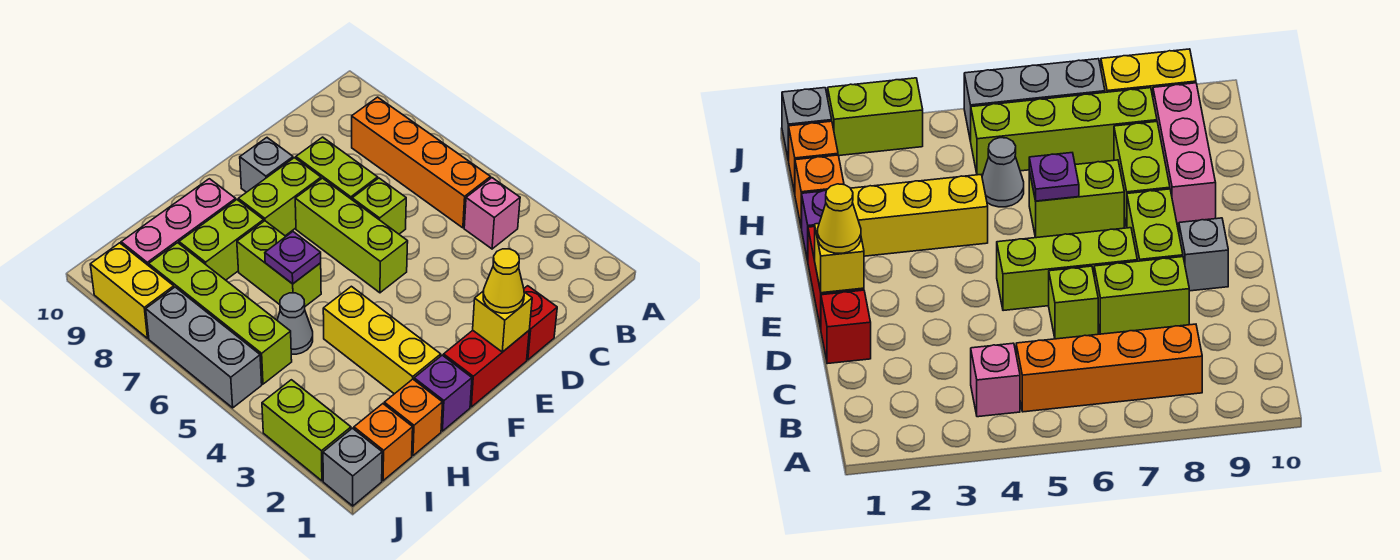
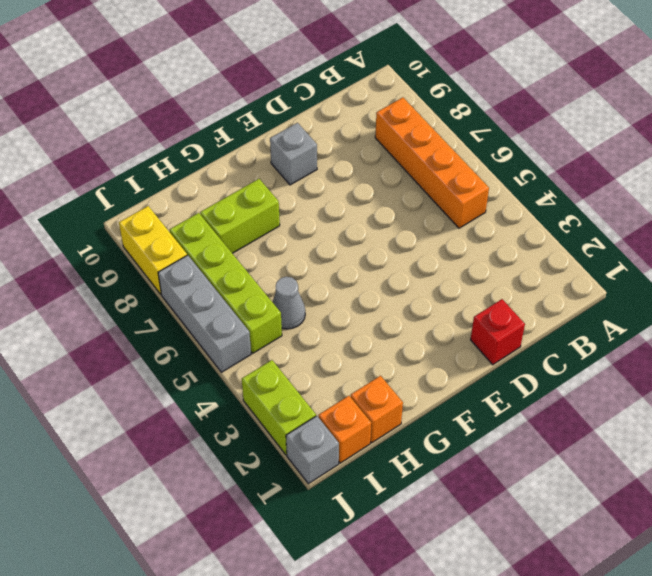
none -> pink brick B4 level 1
none -> lime brick D6 level 1
none -> lime brick D7:D8 level 1

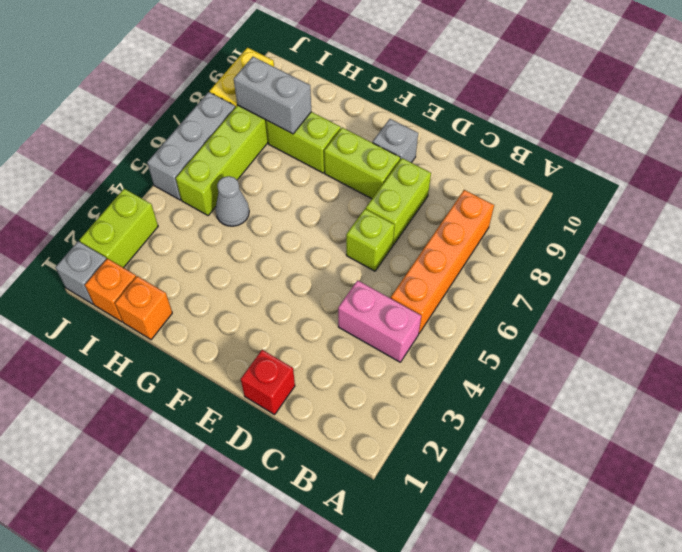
pink brick B4:C4 level 1 -> pink brick B4 level 1
grey brick H8:I8 level 2 -> none
none -> red brick E1:F1 level 1
none -> lime brick E5:E7 level 1
none -> purple brick G1 level 1

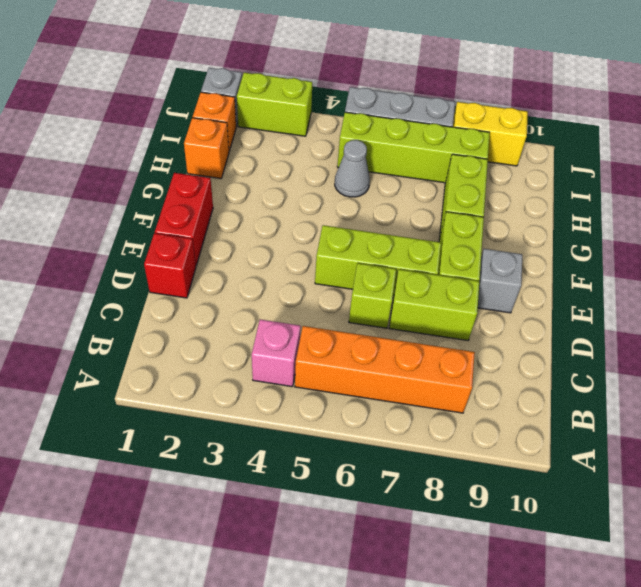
none -> purple brick G1 level 1
none -> yellow brick G2:G4 level 1
none -> lime brick G6:G7 level 1

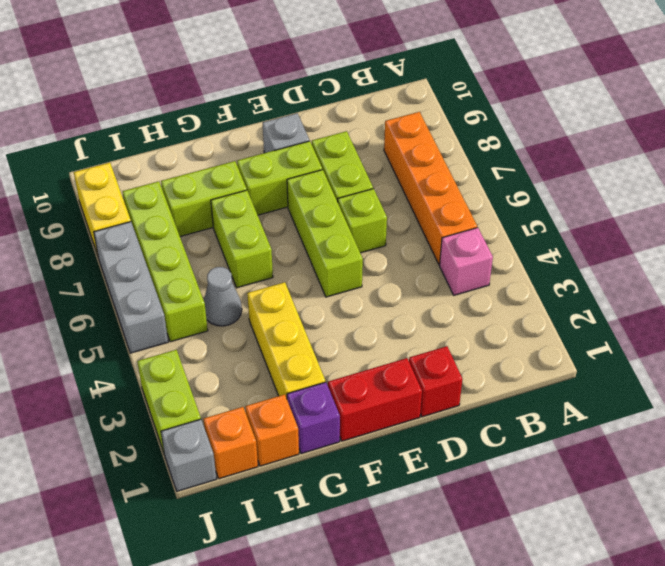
none -> pink brick G9:I9 level 1
none -> yellow brick E1 level 2
none -> purple plate G6 level 2

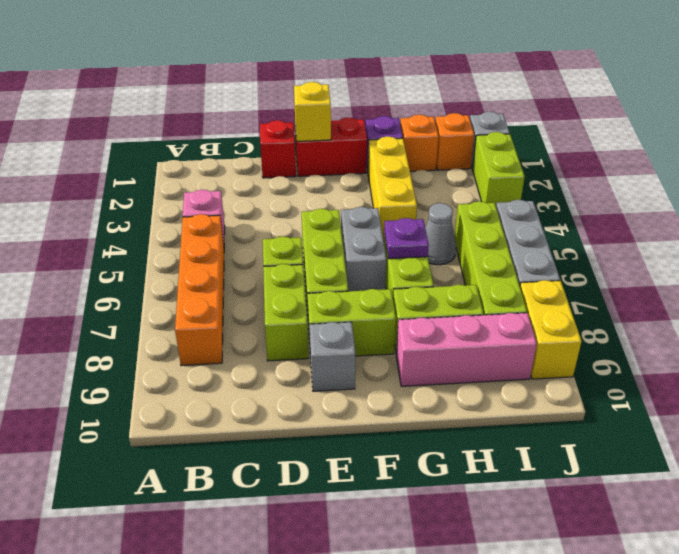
grey brick F5:F6 level 1 -> none
none -> yellow cone E1 level 3

